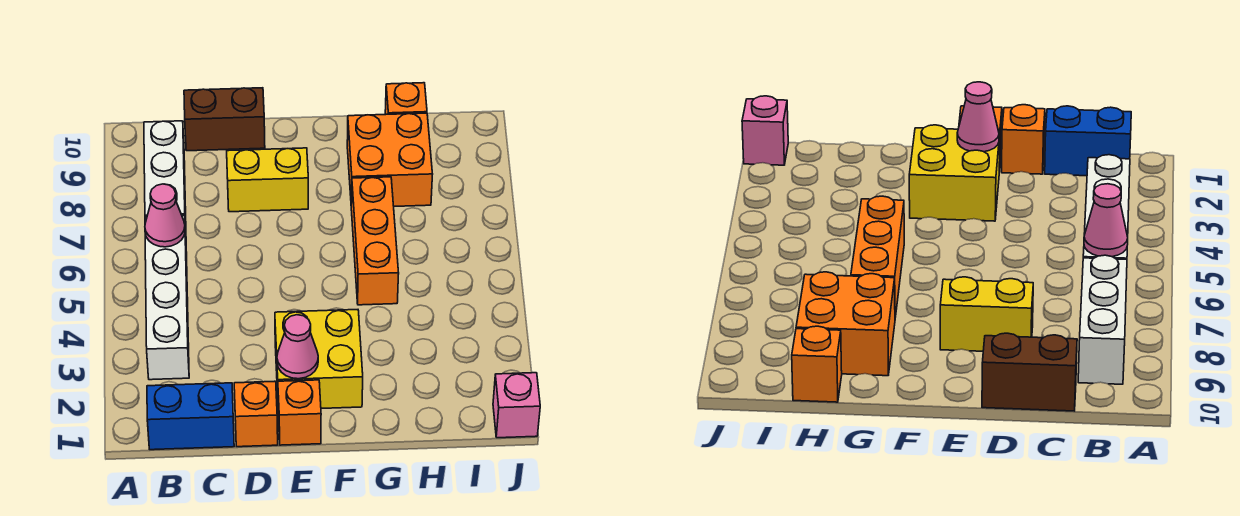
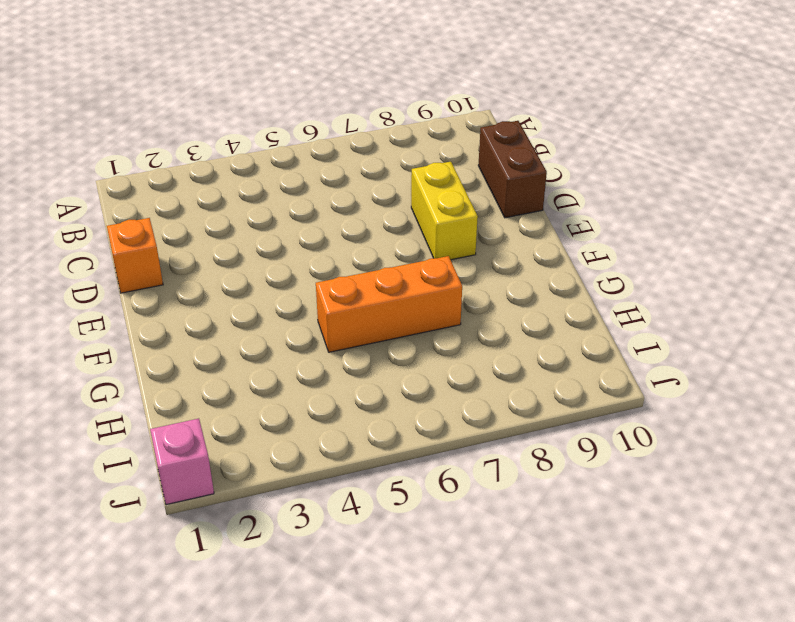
none -> blue brick B1:C1 level 1
none -> white brick B3:B6 level 1
none -> white brick B7:B9 level 1

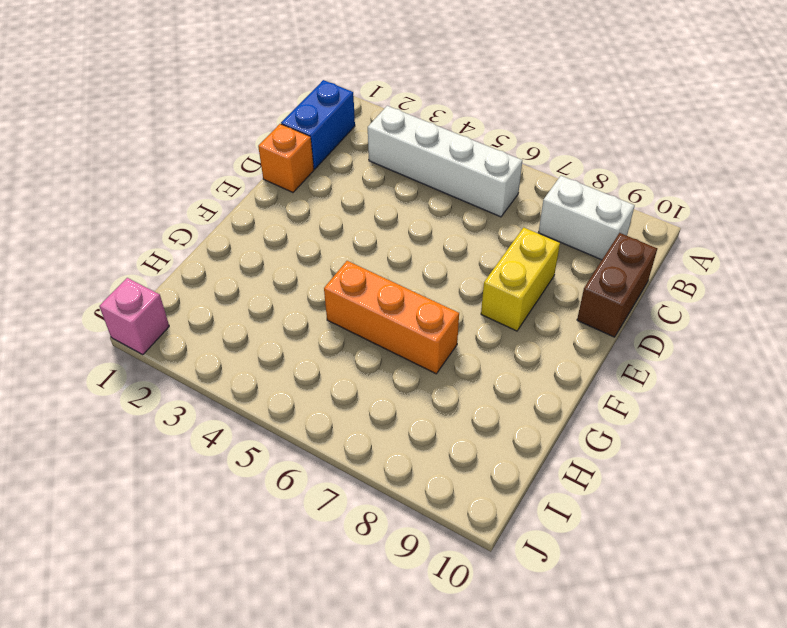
white brick B8:B9 level 1 -> white brick B7:B9 level 1
none -> orange brick E1 level 1
none -> yellow brick E2:F3 level 1
none -> orange brick G8:H9 level 1

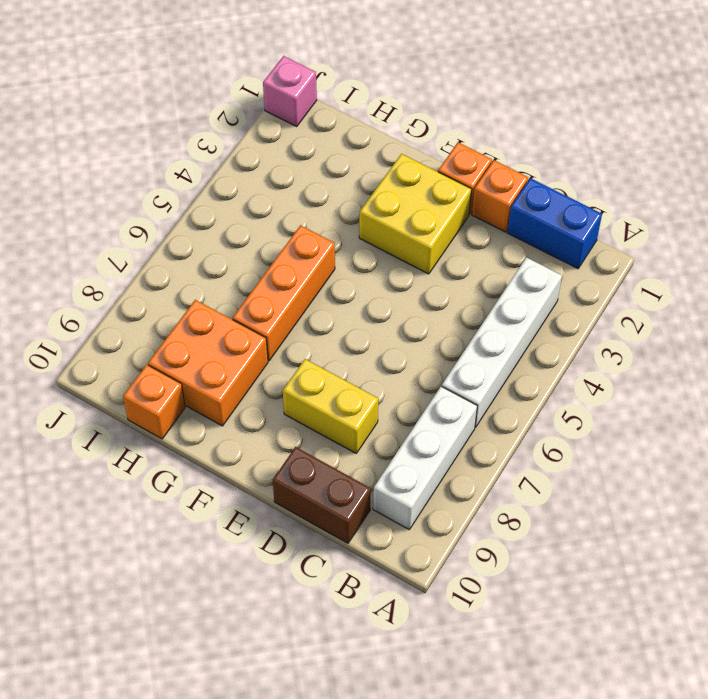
none -> pink cone B6 level 2
none -> pink cone E2 level 2

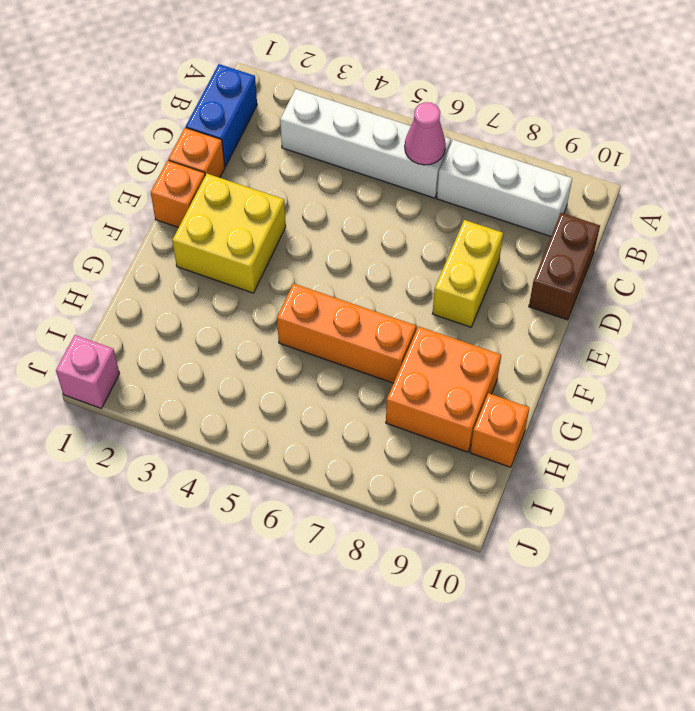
none -> pink cone E2 level 2

